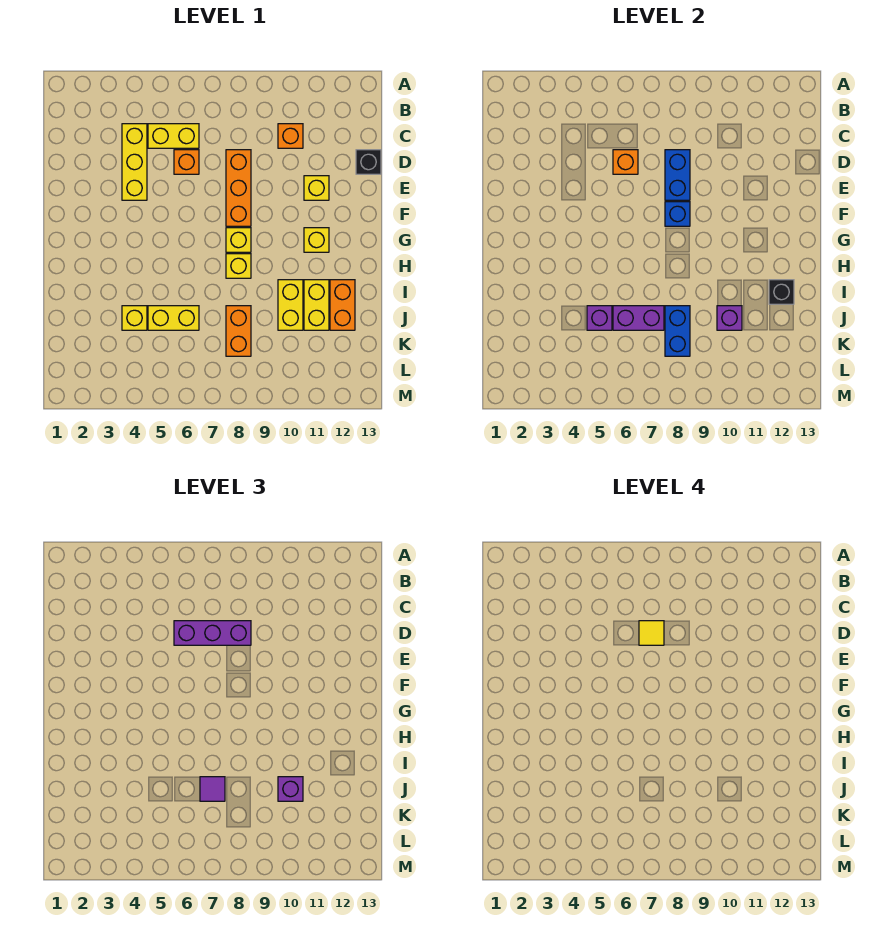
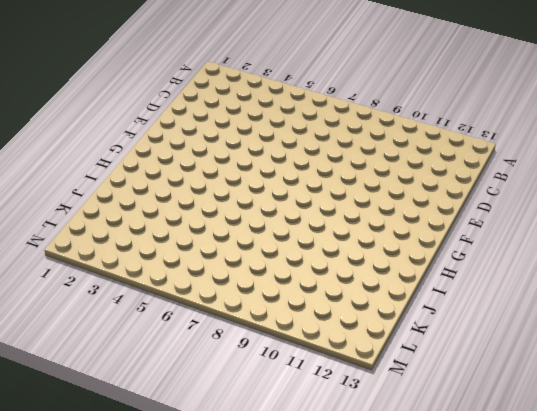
none -> yellow brick C4:E4 level 1
none -> yellow brick C5:C6 level 1
none -> orange brick C10 level 1

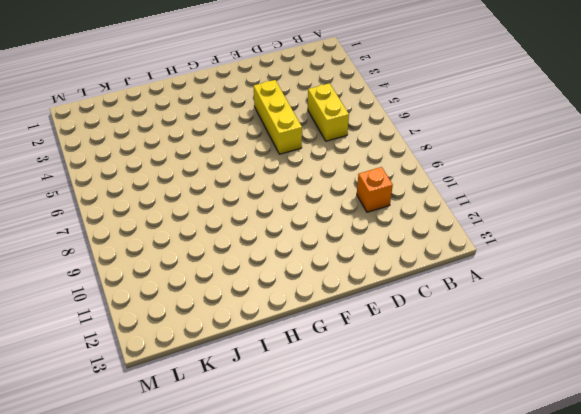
yellow brick E4:E6 level 1 -> yellow brick C4:E4 level 1
none -> orange brick D6 level 1
none -> orange brick D8:F8 level 1
none -> black brick D13 level 1

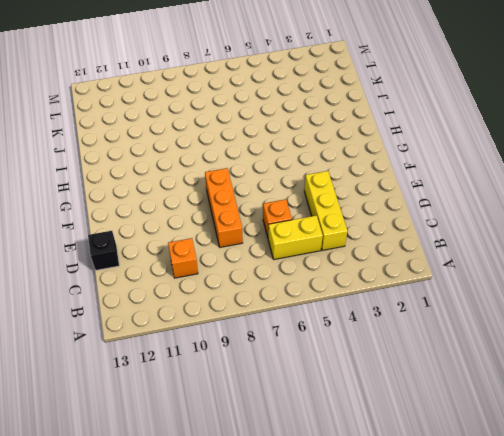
none -> yellow brick E11 level 1
none -> yellow brick G8 level 1
none -> yellow brick G11 level 1

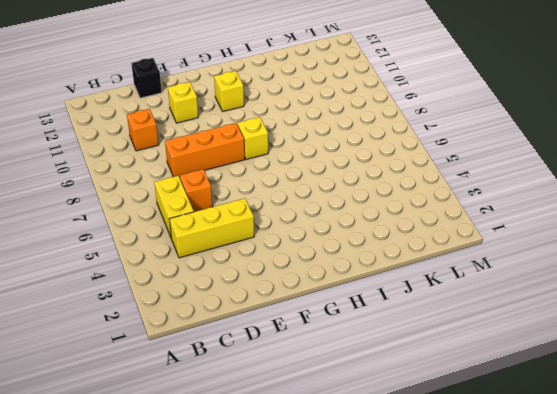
none -> yellow brick H8 level 1
none -> yellow brick I10:J10 level 1
none -> yellow brick I11:J11 level 1

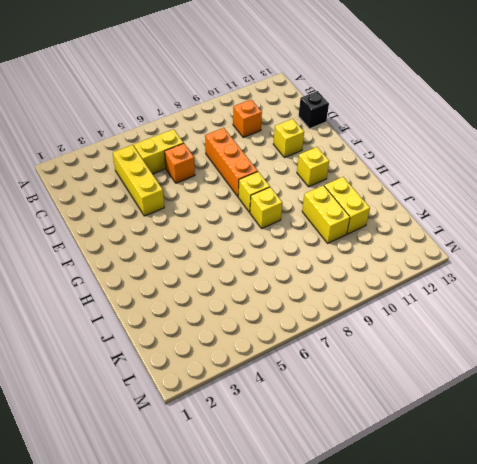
none -> orange brick I12:J12 level 1
none -> yellow brick J4 level 1
none -> yellow brick J5:J6 level 1

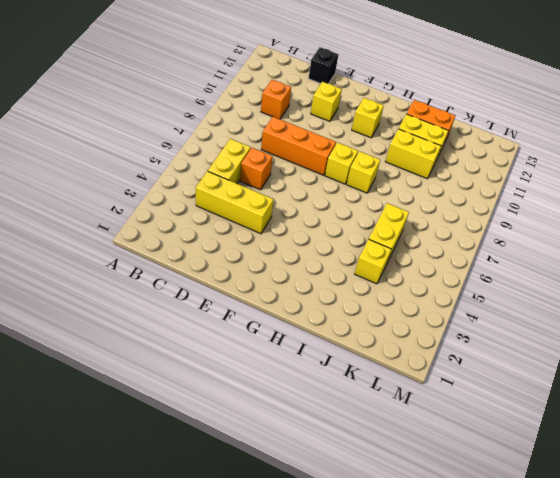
none -> orange brick J8:K8 level 1
none -> orange brick D6 level 2
none -> blue brick D8:E8 level 2

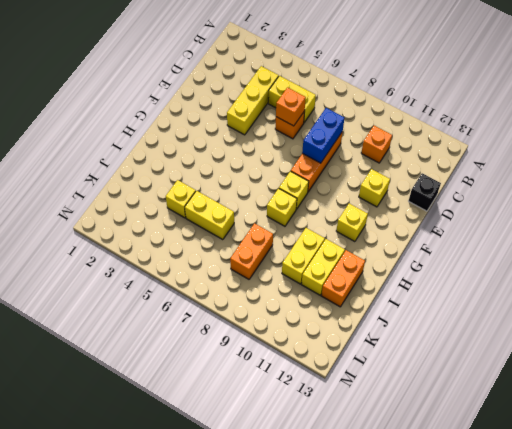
none -> blue brick F8 level 2
none -> black brick I12 level 2
none -> purple brick J5 level 2

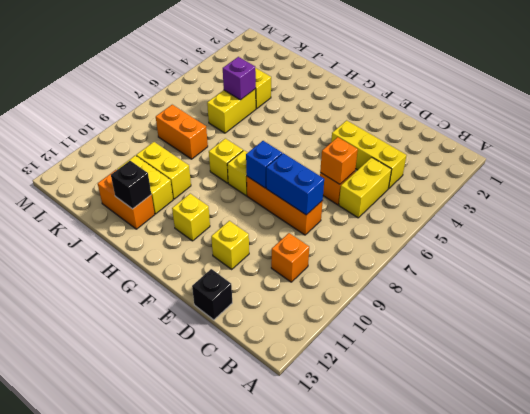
none -> purple brick J6:J7 level 2
none -> blue brick J8:K8 level 2
none -> purple brick J10 level 2

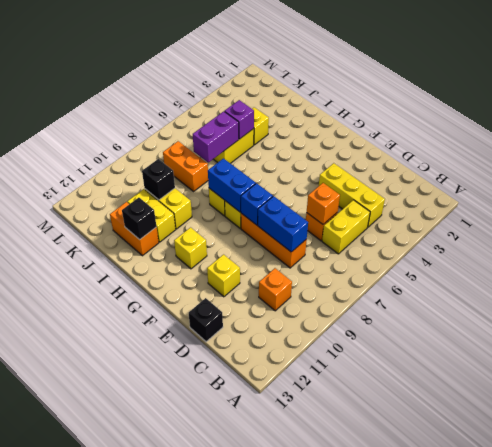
blue brick G8:H8 level 2 -> blue brick J8:K8 level 2
black brick J10 level 2 -> purple brick J10 level 2
none -> purple brick D6:D8 level 3
none -> purple tile J7 level 3
none -> purple brick J10 level 3

